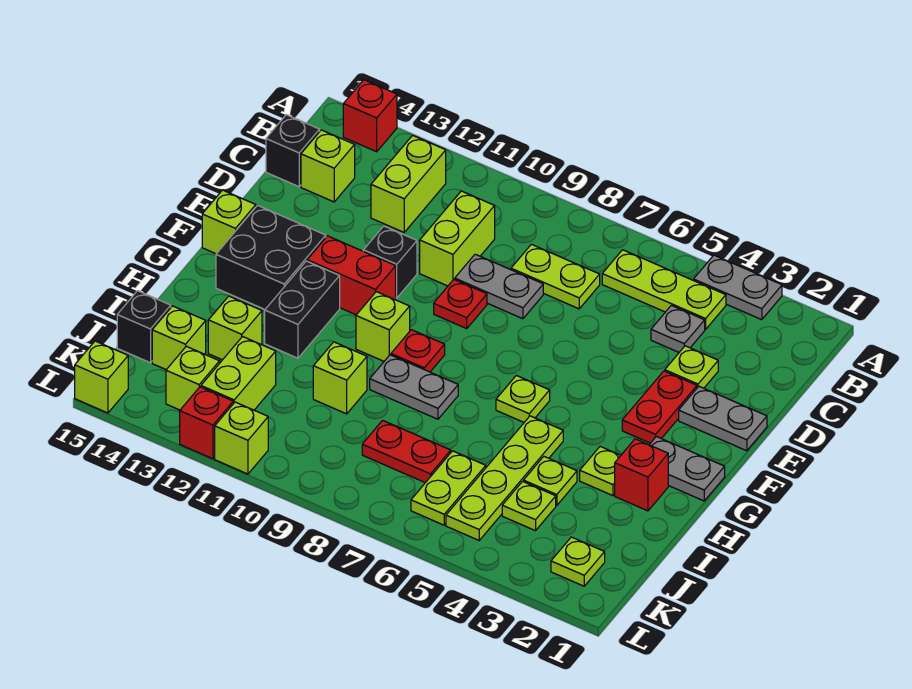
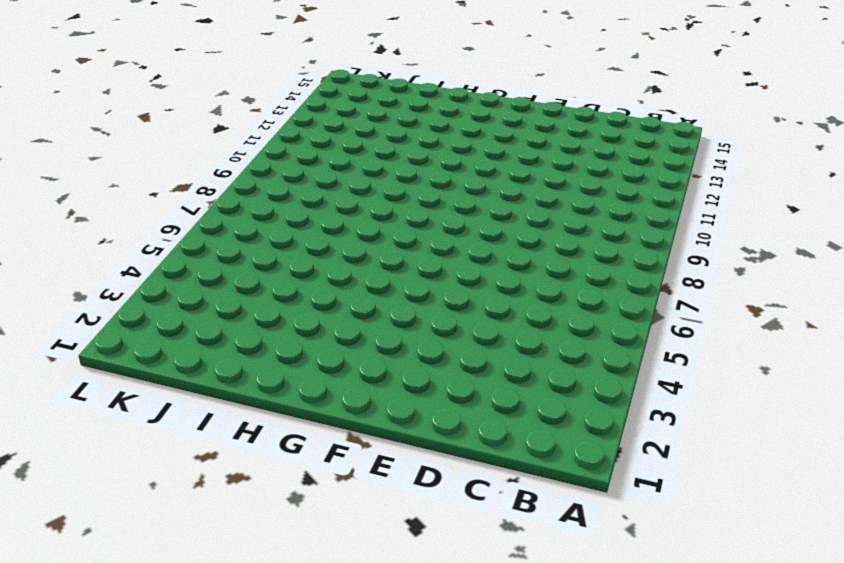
none -> grey plate A3:A4 level 1
none -> red brick A14 level 1
none -> lime plate B4:B6 level 1
none -> lime brick B12:C12 level 1

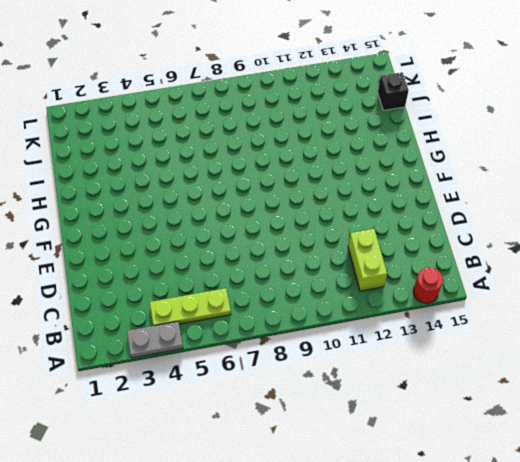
red round brick A14 level 1 -> red brick A14 level 1
none -> grey plate C4 level 1
none -> lime plate C7:C8 level 1
none -> lime brick C10:D10 level 1
none -> lime brick C14 level 1

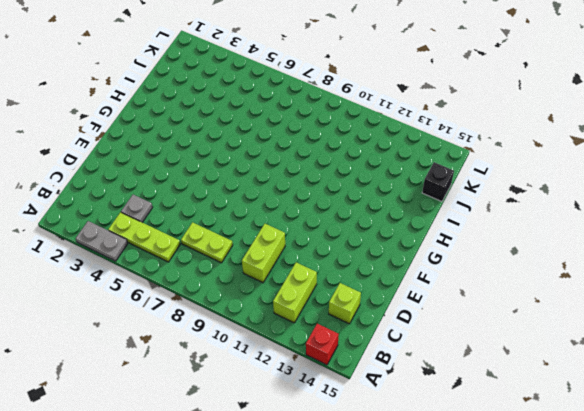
none -> black brick C15 level 1
none -> lime plate D3 level 1
none -> grey plate D8:D9 level 1
none -> grey plate E1:E2 level 1

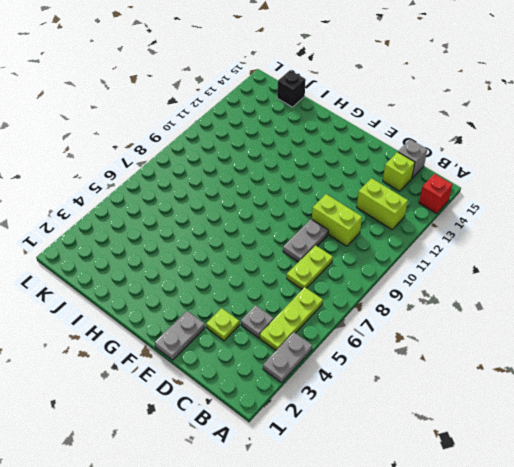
grey brick C15 level 1 -> black brick C15 level 1
none -> red plate E3:F3 level 1
none -> red plate E9 level 1
none -> black brick E11 level 1
none -> red brick F11:F12 level 1

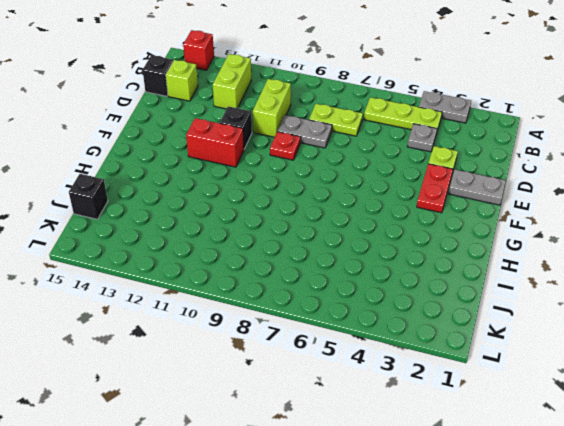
none -> black brick F13:G14 level 1
none -> lime brick F15 level 1
none -> grey plate G1:G2 level 1
none -> lime plate G6 level 1

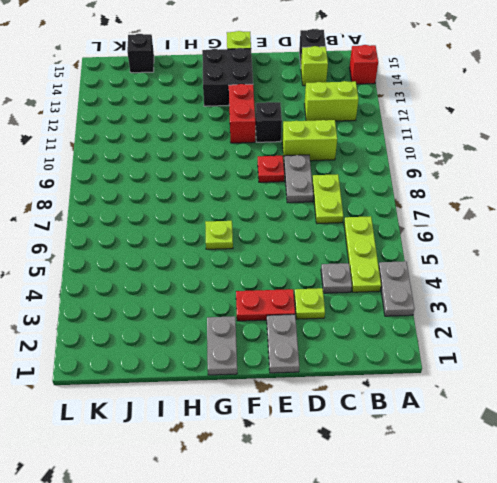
none -> red plate G9 level 1
none -> lime brick G10 level 1
none -> black brick G12:H12 level 1
none -> red brick H2 level 1

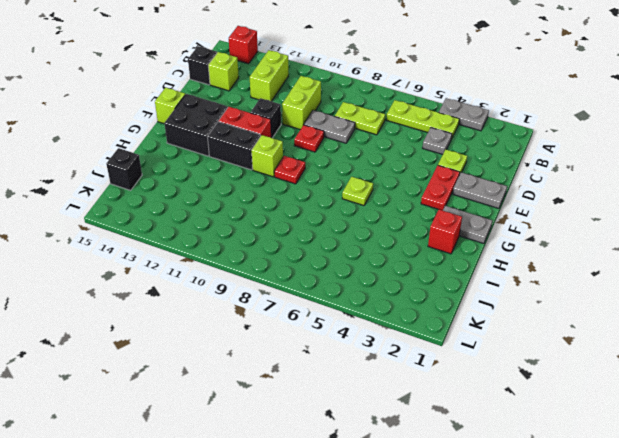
black brick G11:G12 level 1 -> black brick G12:H12 level 1
none -> lime plate H3 level 1
none -> lime plate H5:K5 level 1
none -> grey plate H8:H9 level 1
none -> lime plate I4 level 1

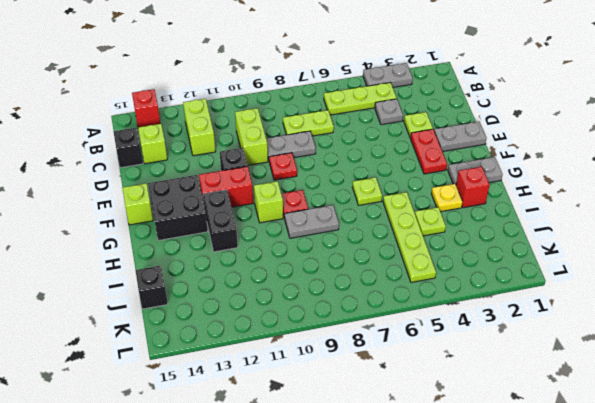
yellow plate H3 level 1 -> lime plate H3 level 1
none -> lime brick I10 level 1
none -> lime brick I13 level 1
none -> lime plate J4 level 1
none -> lime plate J6:K6 level 1

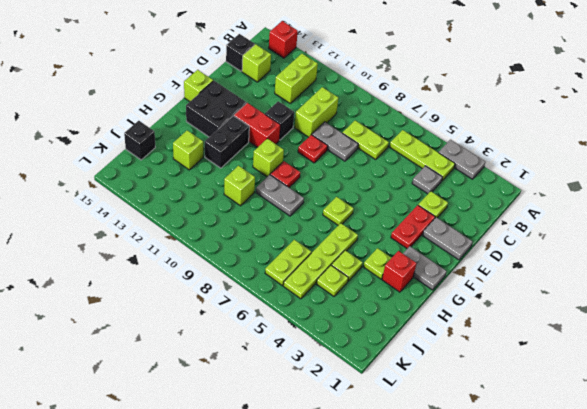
none -> red plate J7:J8 level 1
none -> lime brick J12:K12 level 1
none -> lime brick J14 level 1
none -> lime plate K2 level 1

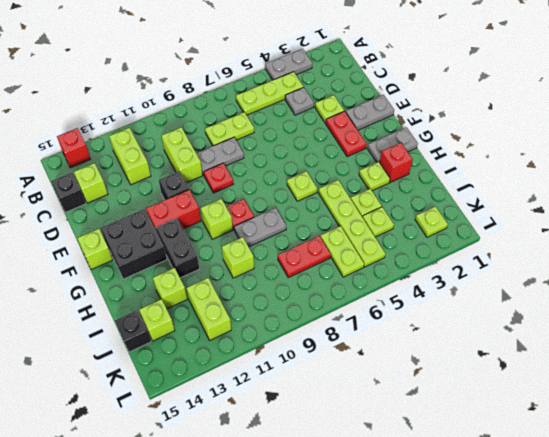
none -> lime brick K13 level 1
none -> lime brick L11 level 1
none -> red brick L12 level 1
none -> lime brick L15 level 1

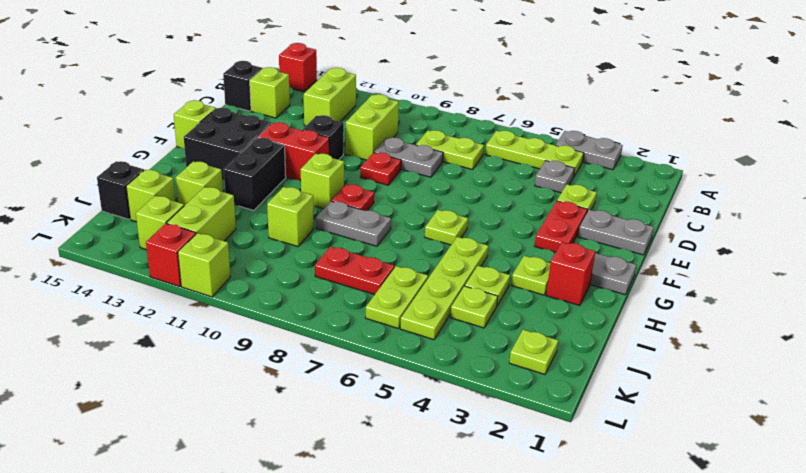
none -> lime brick L15 level 1

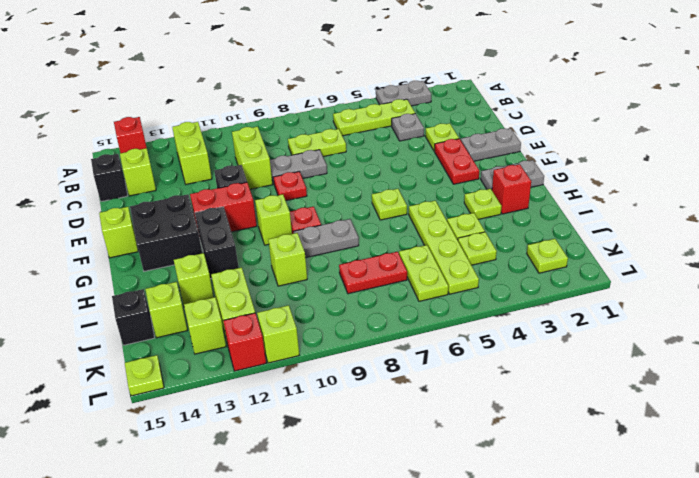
lime plate L15 level 1 -> lime brick L15 level 1

